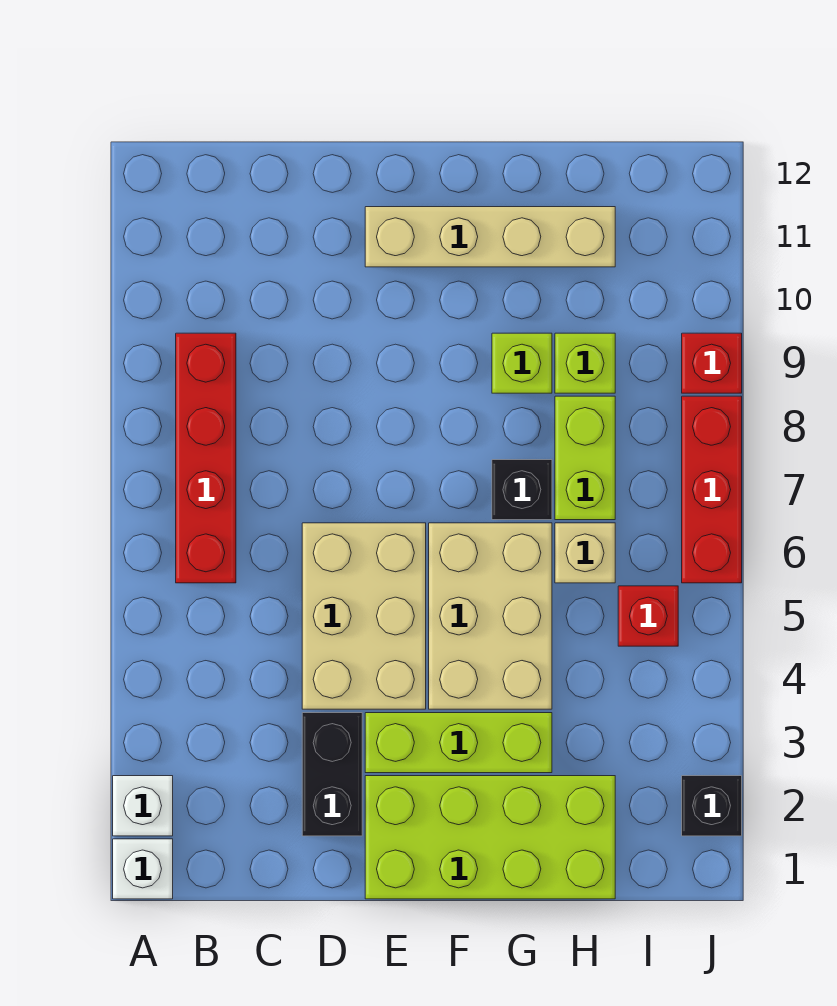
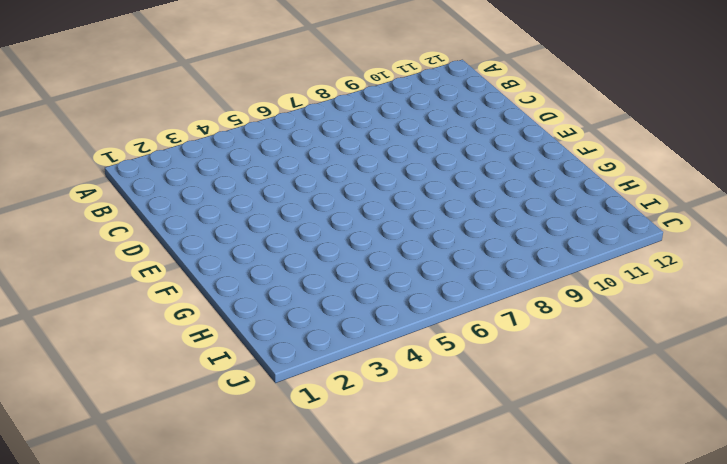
none -> white brick A1 level 1
none -> white brick A2 level 1
none -> red brick B6:B9 level 1

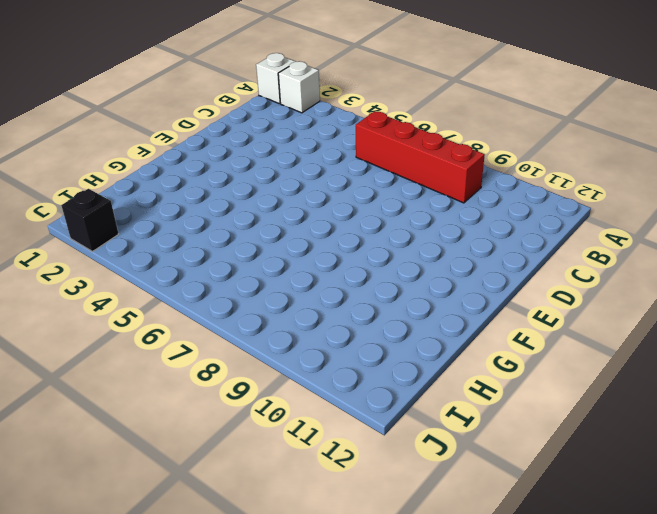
none -> black brick D2:D3 level 1
none -> tan brick D4:E6 level 1
none -> lime brick E1:H2 level 1

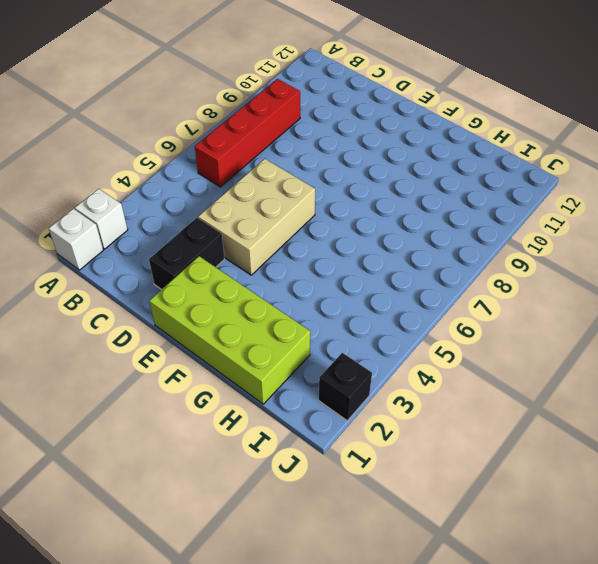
none -> lime brick E3:G3 level 1
none -> tan brick E11:H11 level 1
none -> tan brick F4:G6 level 1

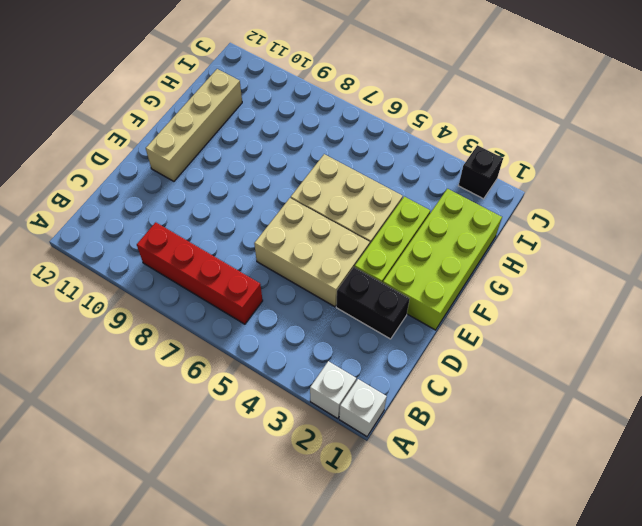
none -> black brick G7 level 1
none -> lime brick G9 level 1
none -> tan brick H6 level 1

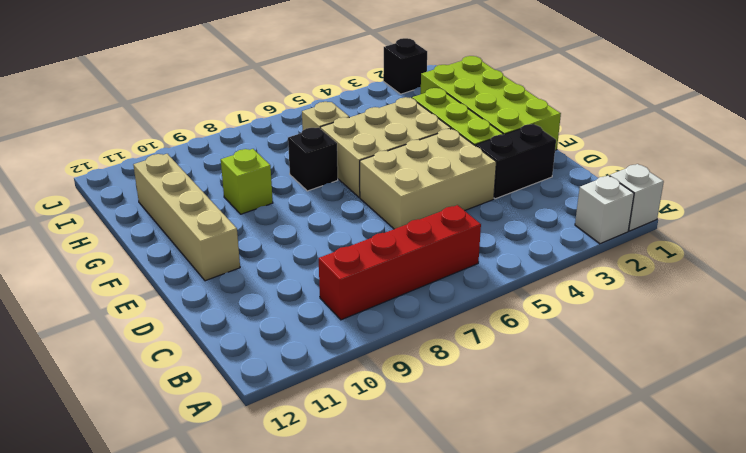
none -> lime brick H7:H8 level 1
none -> lime brick H9 level 1
none -> red brick I5 level 1

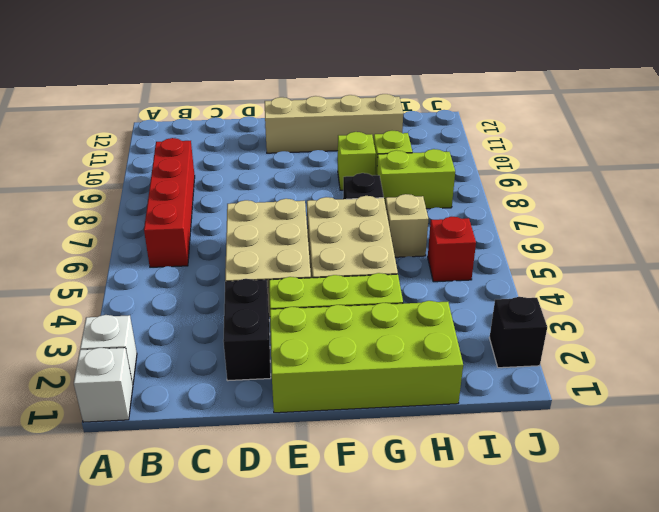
lime brick H8:I8 level 1 -> lime brick H7:H8 level 1
none -> red brick J6:J8 level 1
none -> red brick J9 level 1

